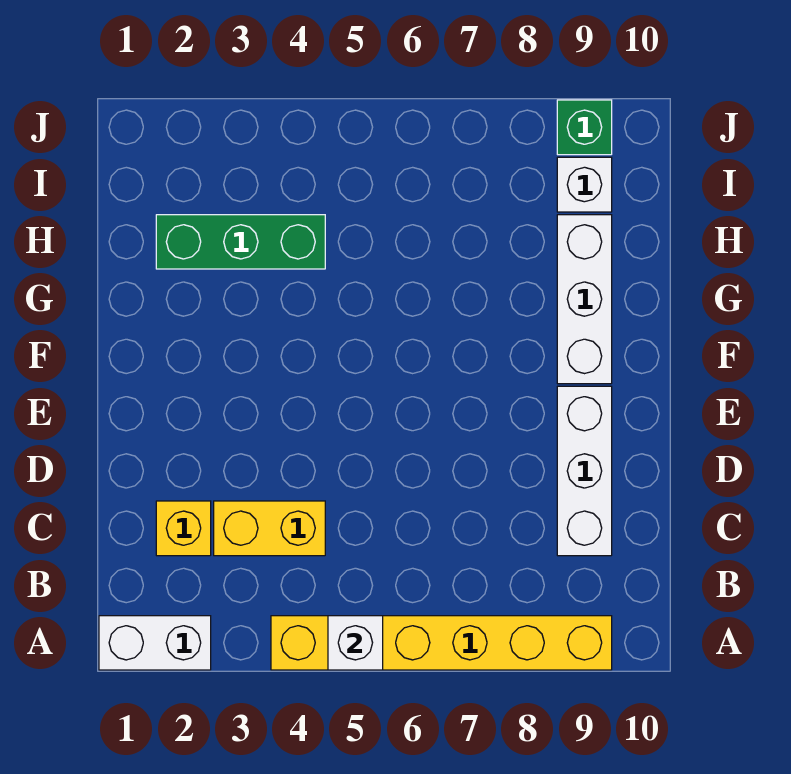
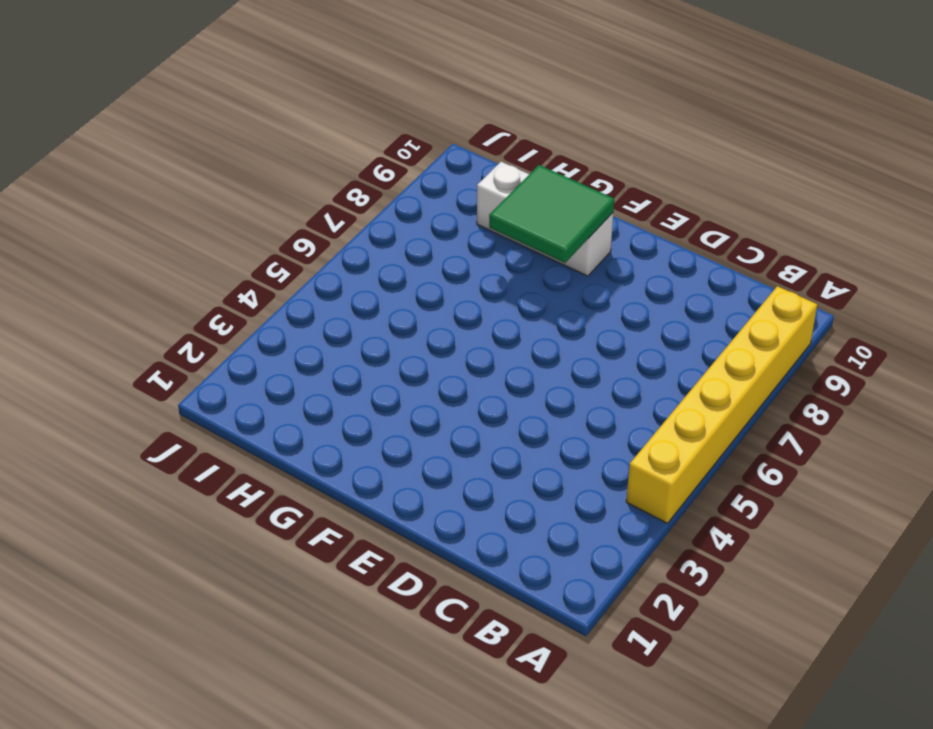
green tile F8:G9 level 2 -> none
none -> white brick A1:A2 level 1
none -> yellow brick C2 level 1

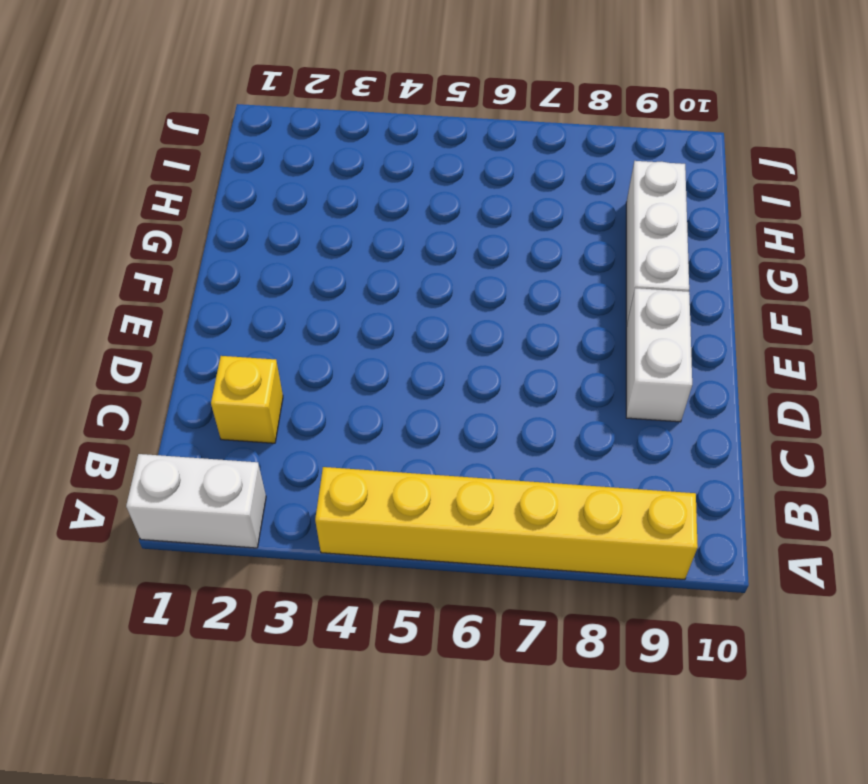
white brick D9:E9 level 1 -> white brick C9:E9 level 1
none -> yellow brick C3:C4 level 1
none -> green brick H2:H4 level 1

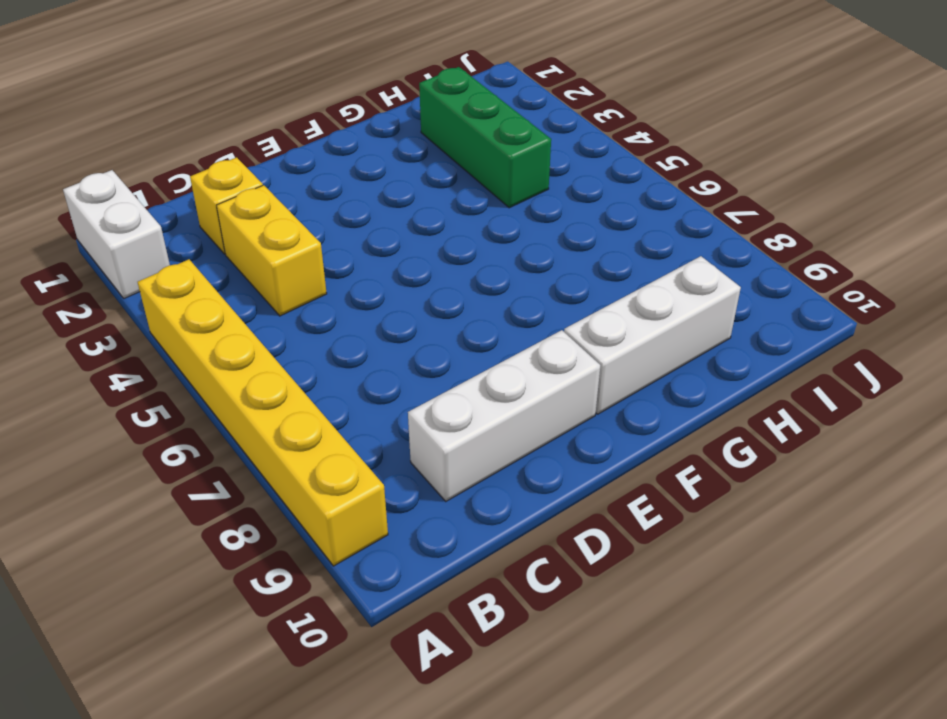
none -> white brick I9 level 1
none -> green brick J9 level 1

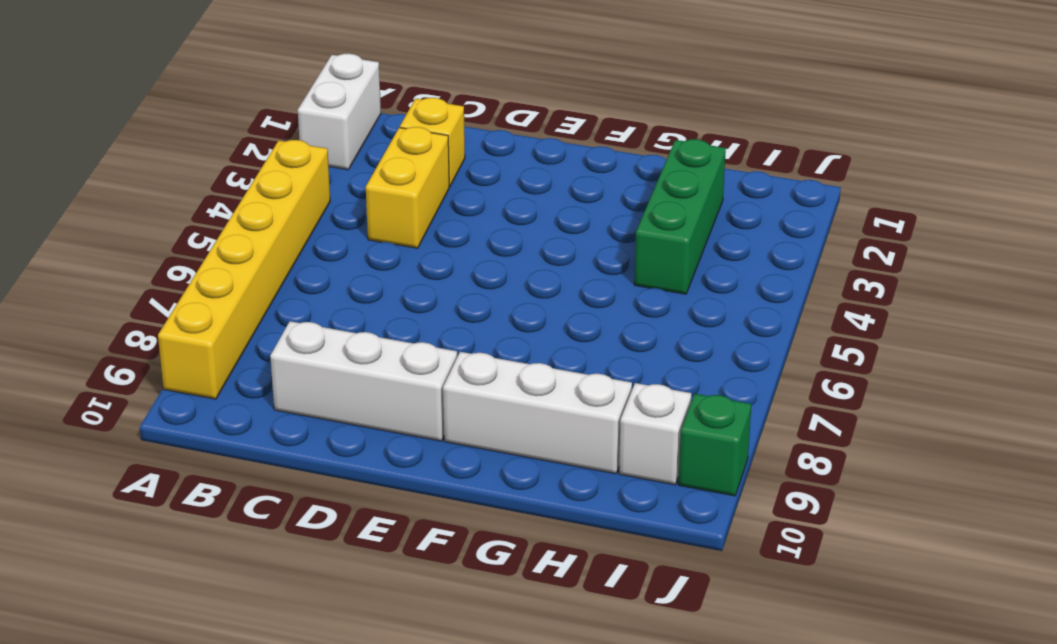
none -> white brick A5 level 2

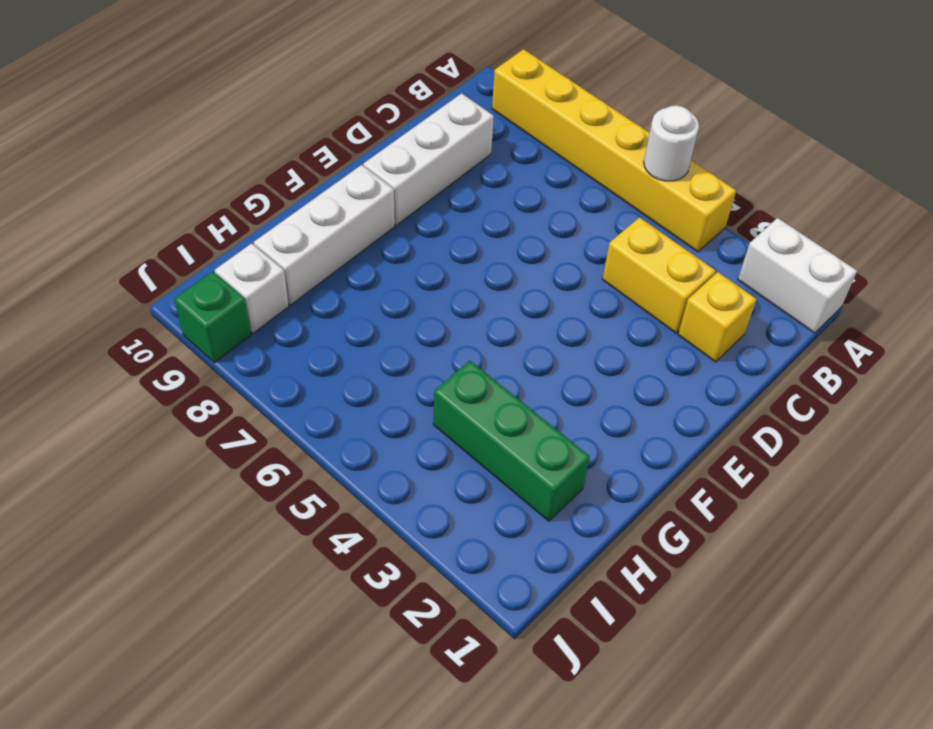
white round brick A5 level 2 -> white brick A5 level 2

